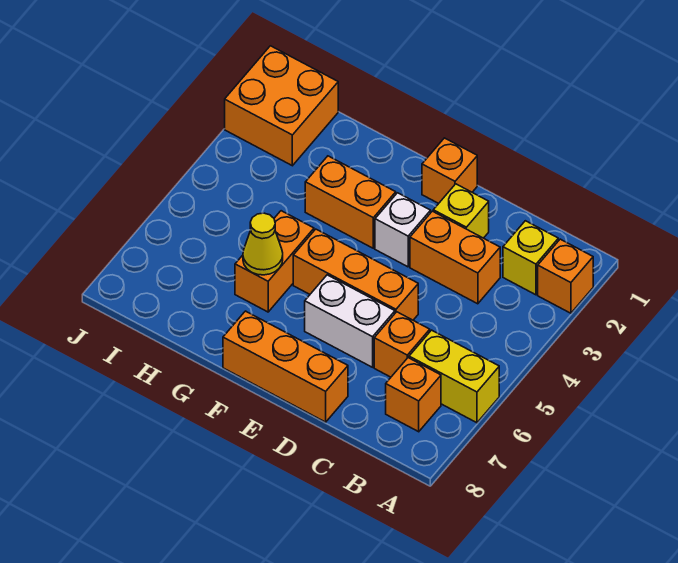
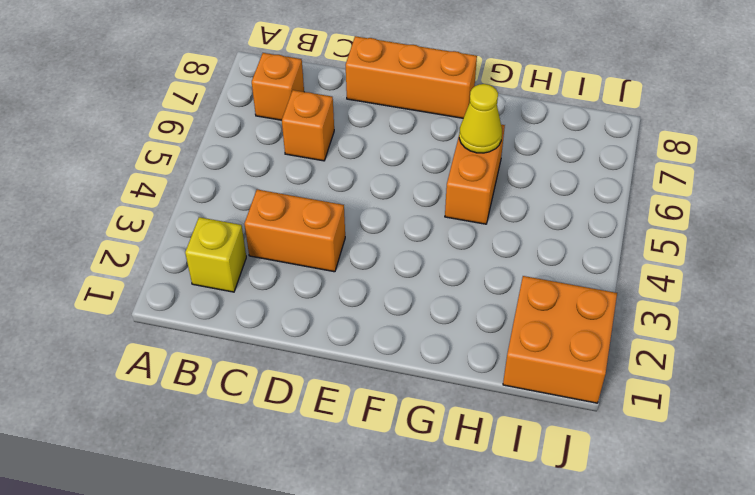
none -> orange brick A2 level 1
none -> yellow brick A6:B6 level 1
none -> yellow brick D2 level 1

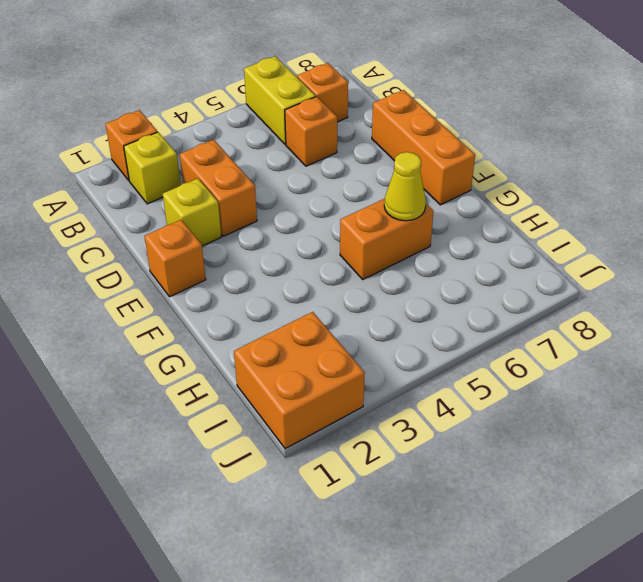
none -> orange brick D5:F5 level 1
none -> white brick D6:E6 level 1
none -> white brick E3 level 1

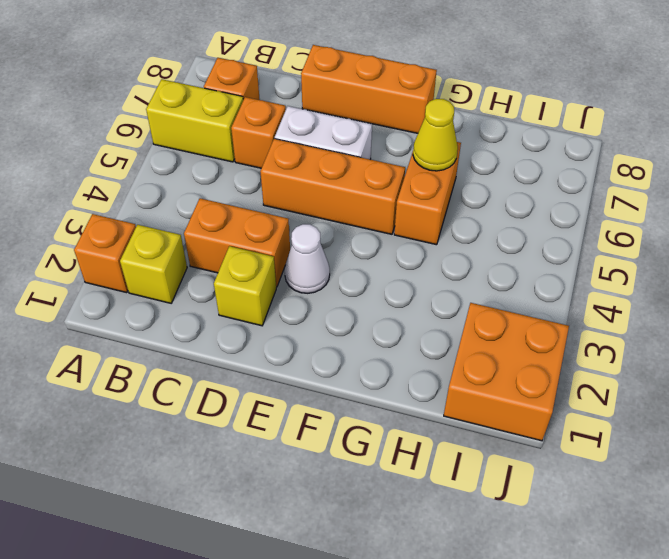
white cone E3 level 1 -> white brick E3 level 1
none -> orange brick E1 level 1
none -> orange brick F3:G3 level 1

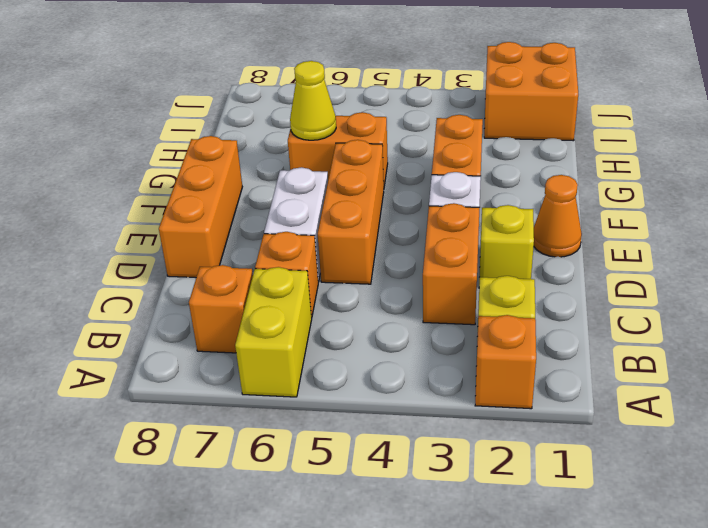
orange cone E1 level 1 -> orange brick E1 level 1

